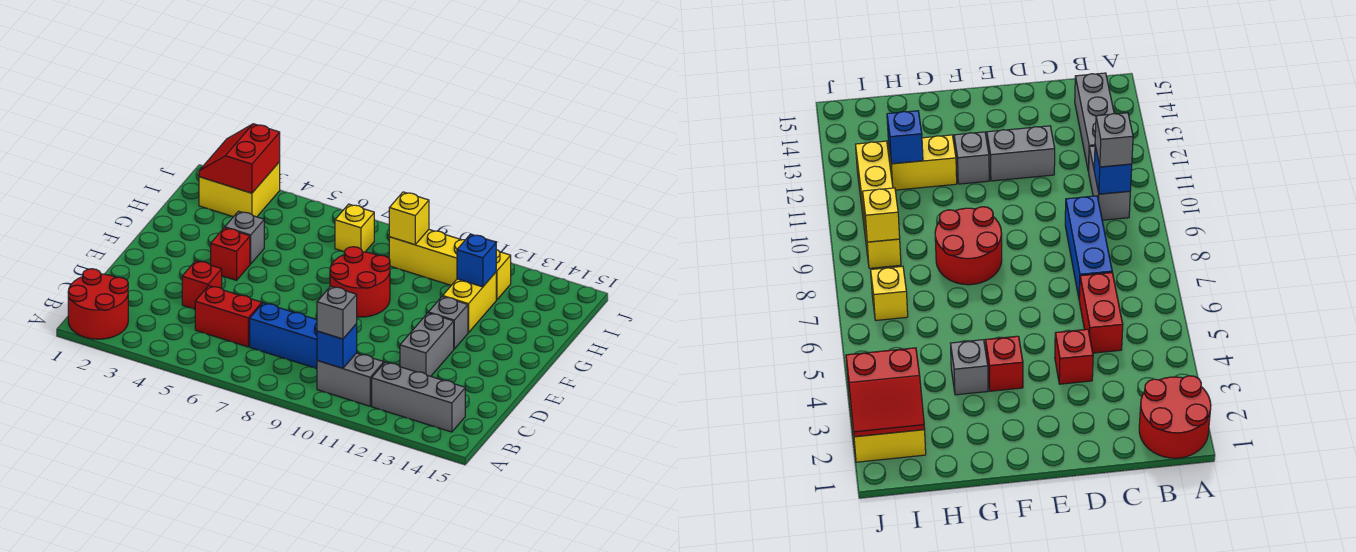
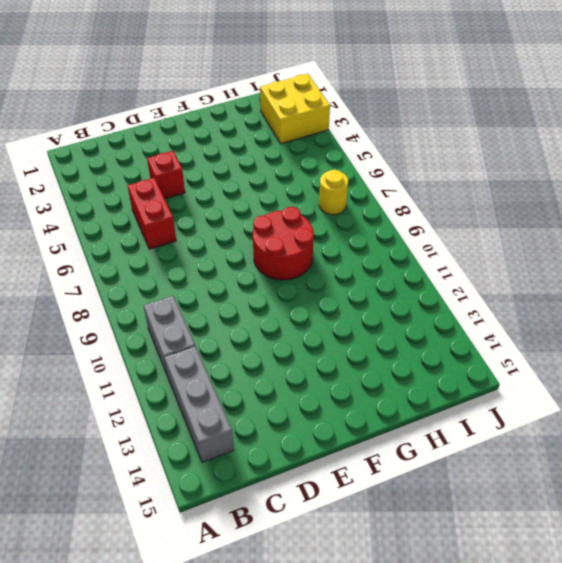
yellow round brick I7 level 1 -> yellow brick I7 level 1
none -> red round brick A1:B2 level 1
none -> blue brick C7:C9 level 1
none -> grey brick D12:E12 level 1

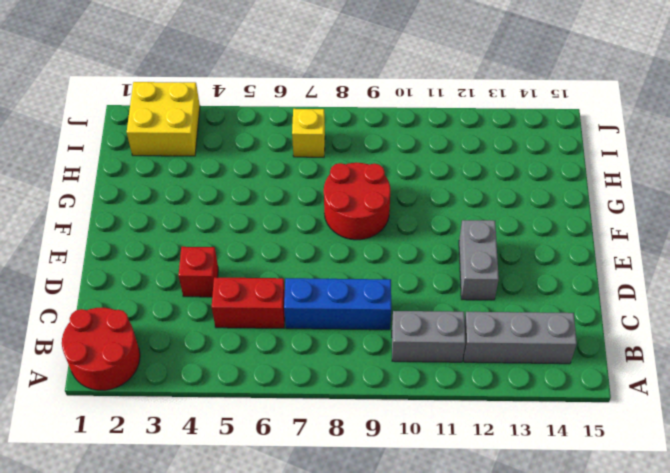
none -> red brick F4 level 1
none -> grey brick F12 level 1
none -> grey brick G4 level 1

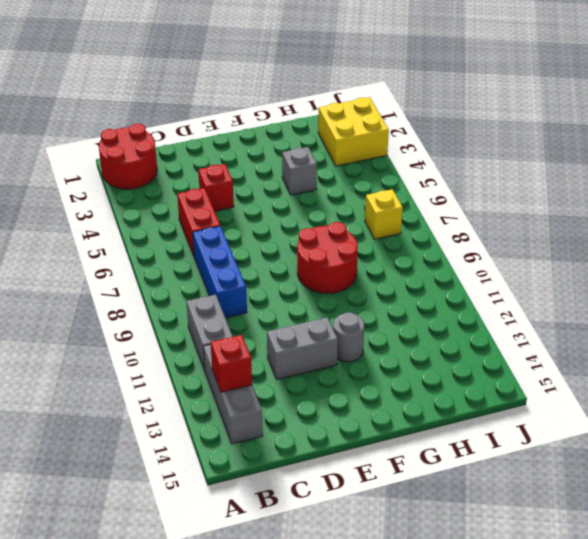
red brick B13 level 2 -> red brick F4 level 1
grey round brick F12 level 1 -> grey brick F12 level 1
none -> yellow brick G12:H12 level 1
none -> yellow brick I9:I12 level 1
none -> blue brick B10 level 2

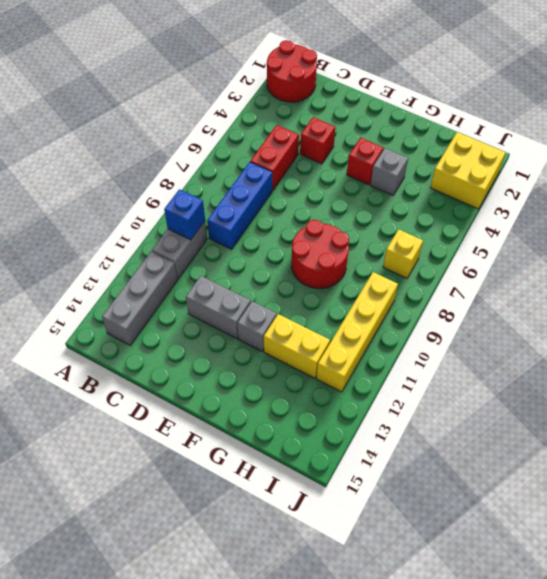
none -> blue brick H12 level 2
none -> red slope I2:J3 level 2 top 3
none -> yellow brick I9 level 2

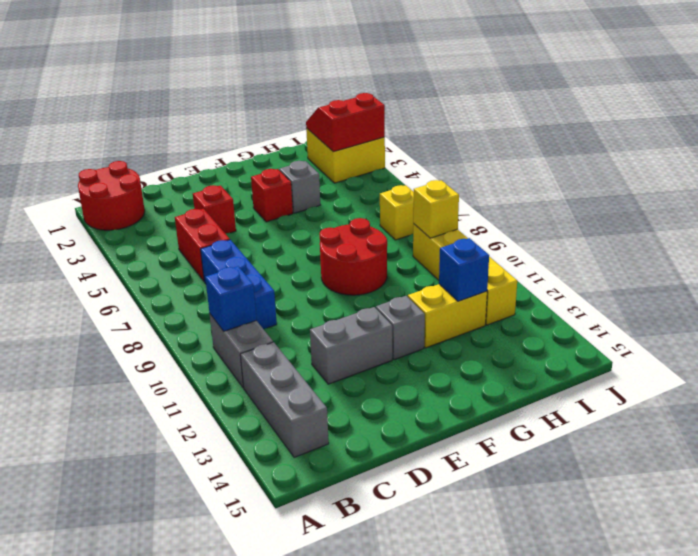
none -> grey brick B10 level 3

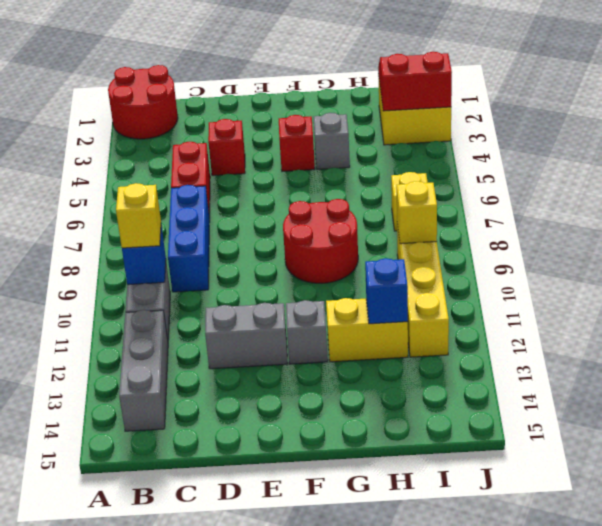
yellow brick B10 level 3 -> grey brick B10 level 3

